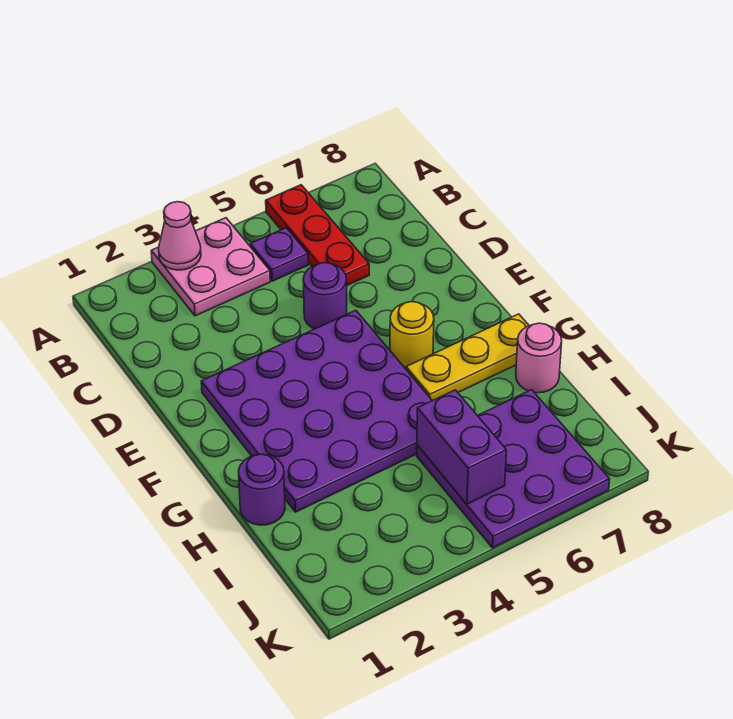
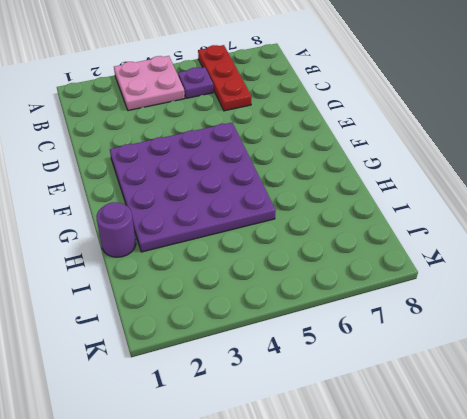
none -> purple round brick D5 level 1
none -> yellow round brick F6 level 1
none -> yellow plate G6:G8 level 1

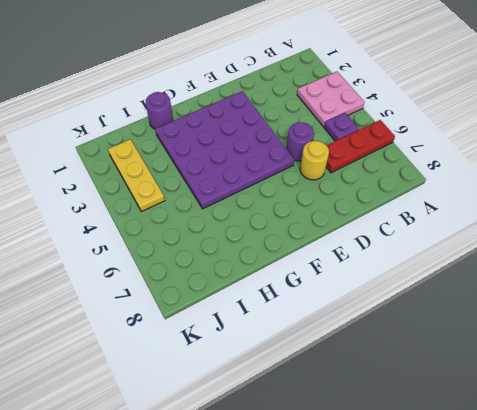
yellow round brick D6 level 1 -> yellow round brick F6 level 1
yellow plate J2:J4 level 1 -> yellow plate G6:G8 level 1
none -> pink round brick H8 level 1
none -> purple plate I5:K7 level 1
none -> pink cone A3 level 2

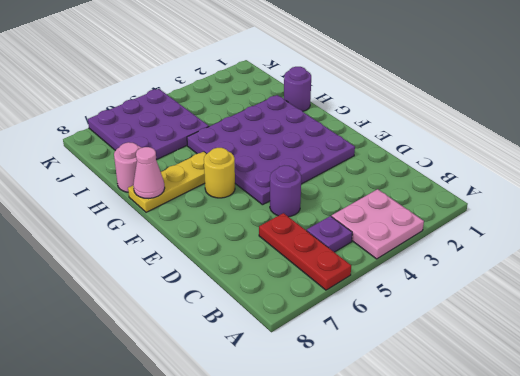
pink cone G8 level 2 -> pink cone A3 level 2
none -> purple brick I5:J5 level 2

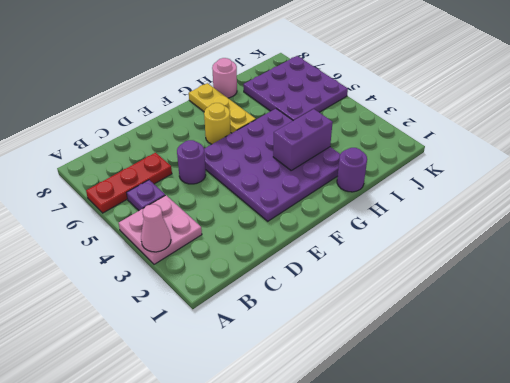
purple brick G3:H3 level 2 -> purple brick I5:J5 level 2

